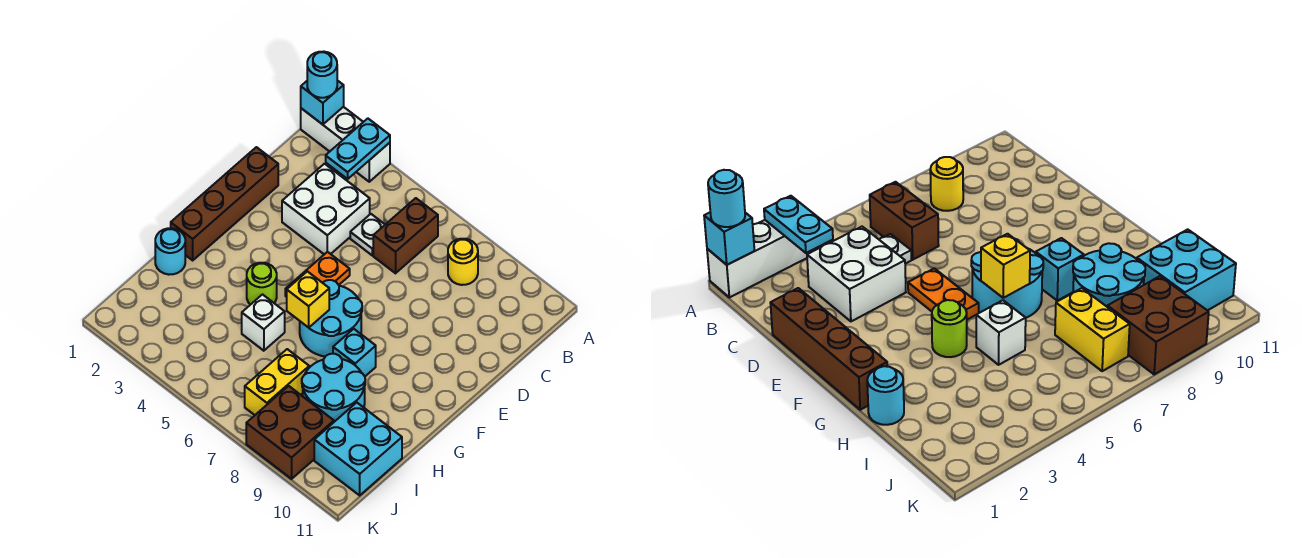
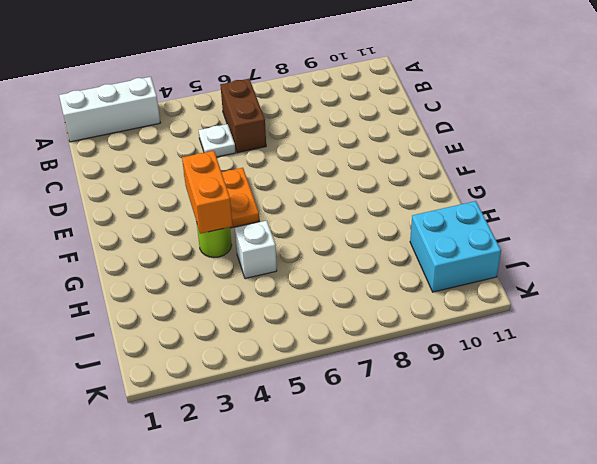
orange brick F4:G4 level 2 -> none
none -> yellow round brick B8 level 1
none -> white brick C3:D4 level 1
none -> brown brick D1:G1 level 1

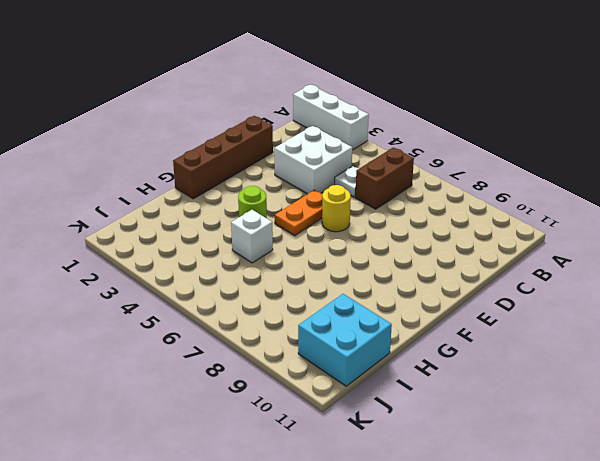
yellow round brick E6 level 1 -> yellow round brick B8 level 1
none -> cyan round brick F6:G7 level 1
none -> cyan brick G8 level 1
none -> cyan round brick H1 level 1

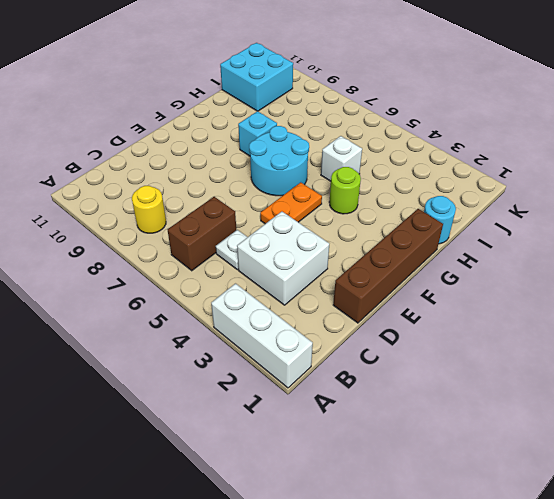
none -> cyan round brick H8:I9 level 1
none -> yellow brick I7:J7 level 1
none -> brown brick J8:K9 level 1

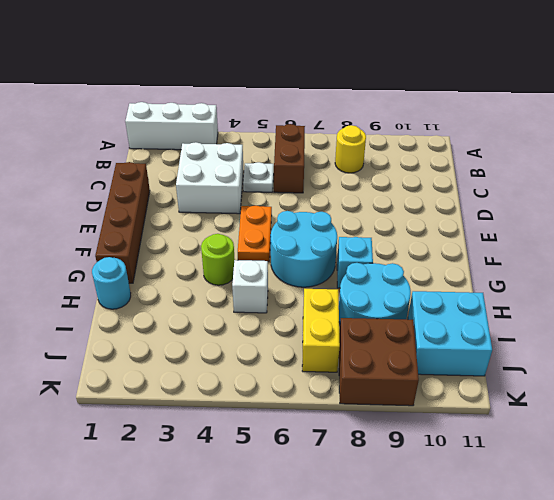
none -> cyan brick A1 level 2
none -> cyan plate A3:B3 level 2
none -> yellow brick G6 level 2

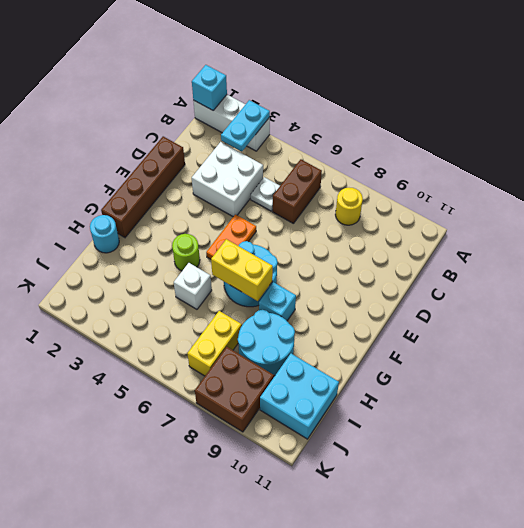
yellow brick G6:G7 level 2 -> yellow brick G6 level 2
none -> cyan round brick A1 level 3

